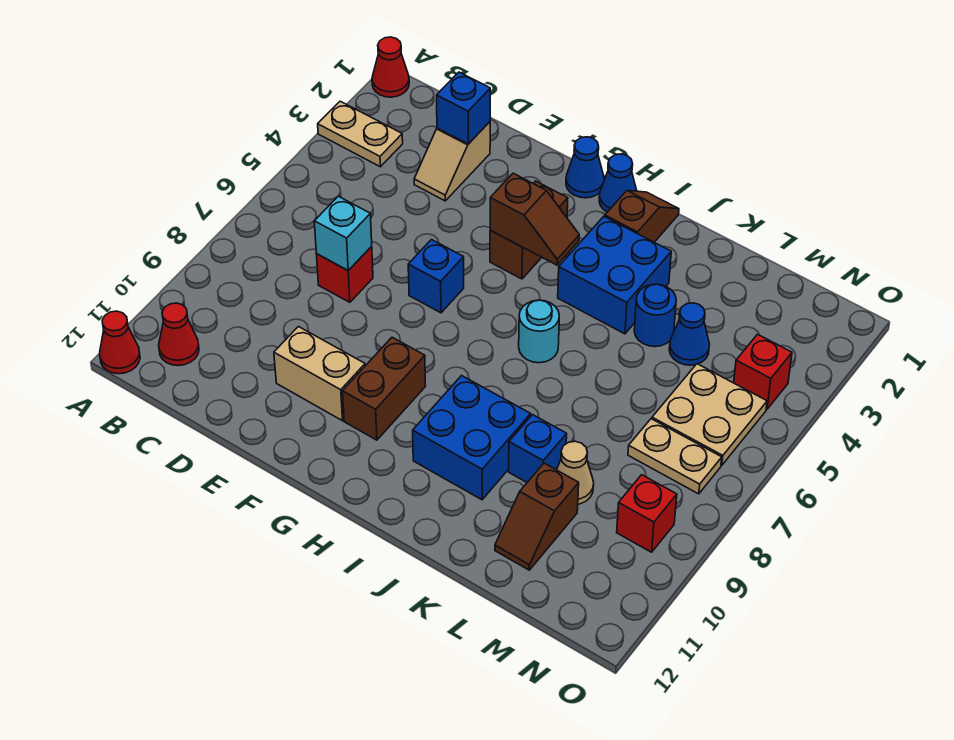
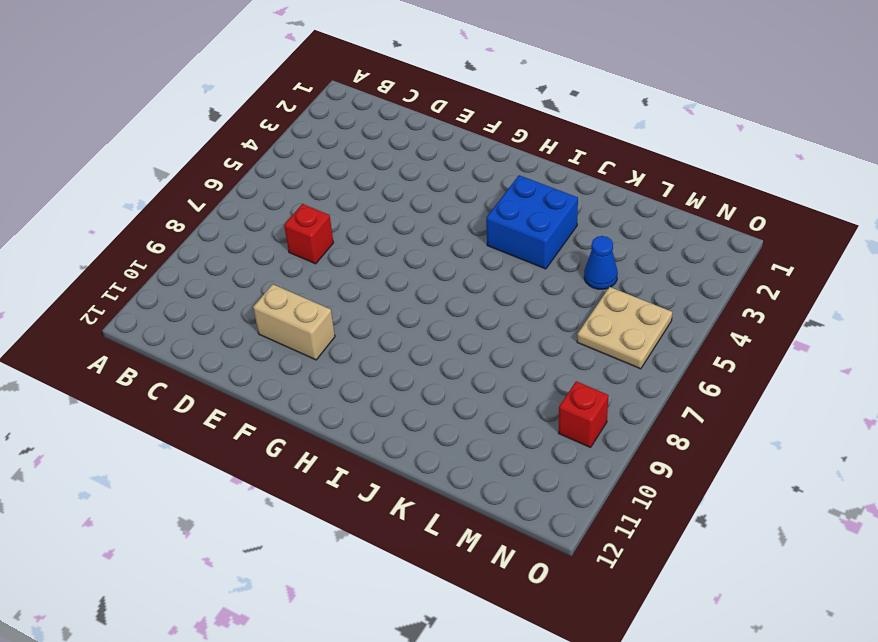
none -> red cone A1 level 1
none -> tan plate A3:B3 level 1
none -> red cone A12 level 1

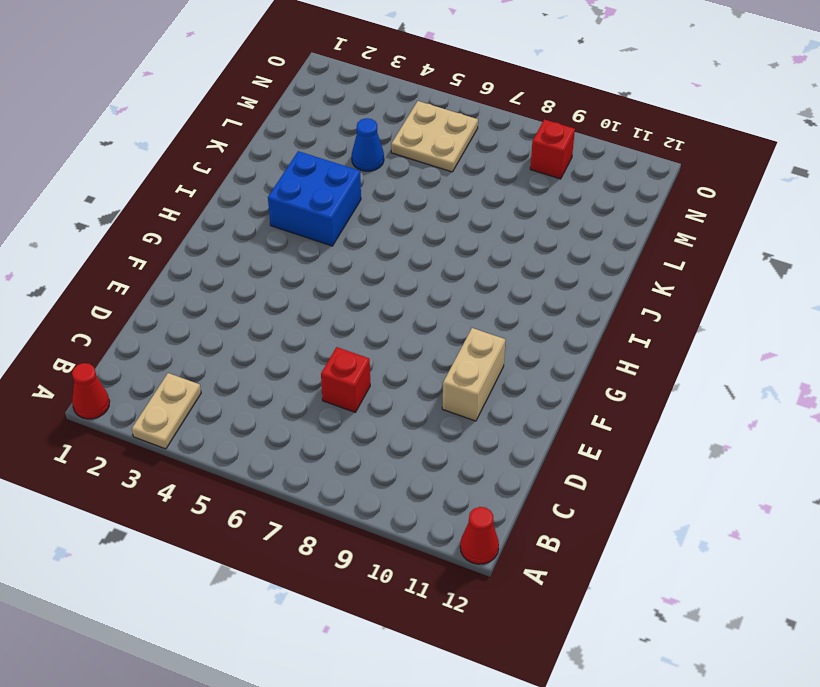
none -> red cone B11 level 1
none -> tan slope D2:D3 level 1 top 2
none -> blue brick F6 level 1

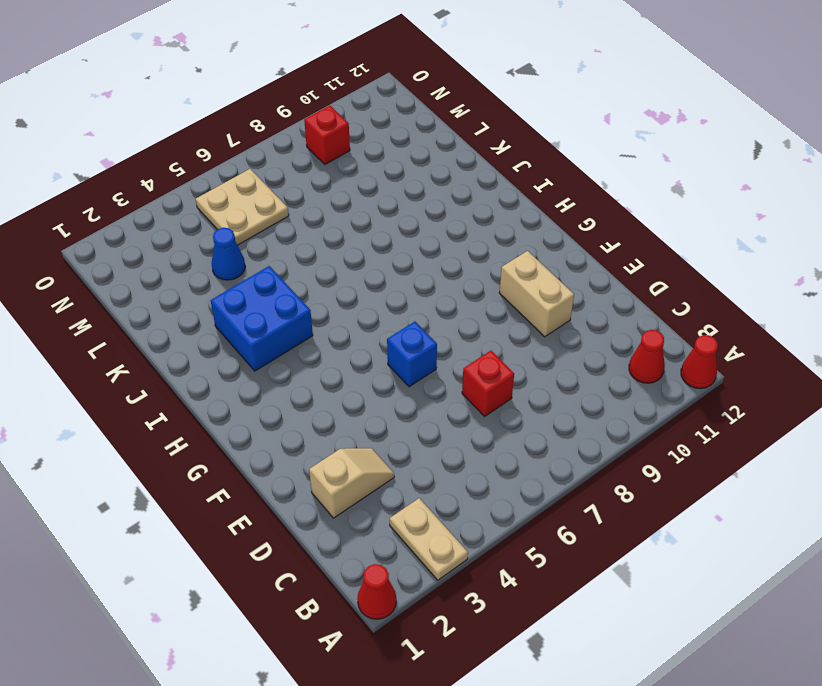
none -> blue cone G1 level 1
none -> brown brick G3:G4 level 1
none -> brown brick G9:G10 level 1

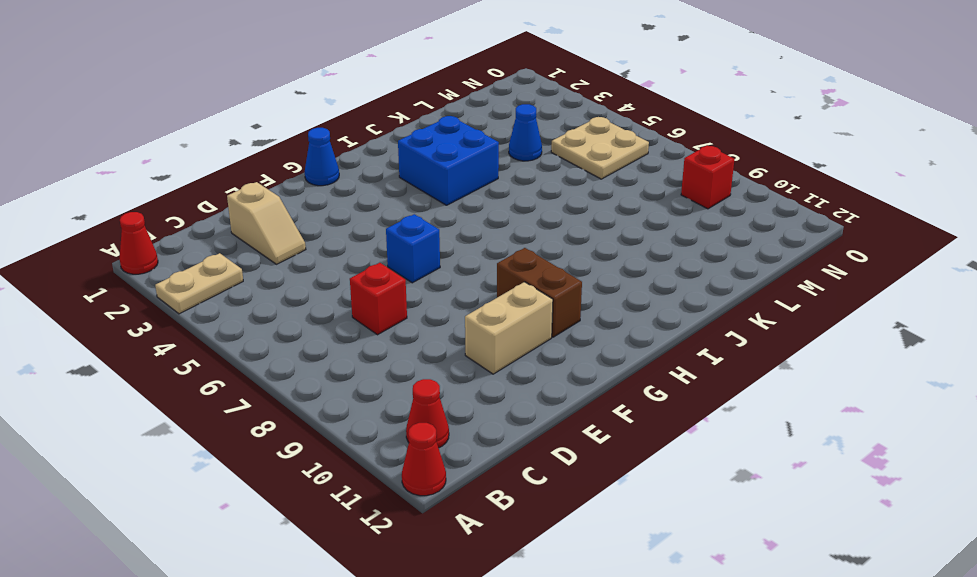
none -> brown brick G3:G4 level 1
none -> blue cone H1 level 1
none -> brown slope I1:I2 level 1 top 2

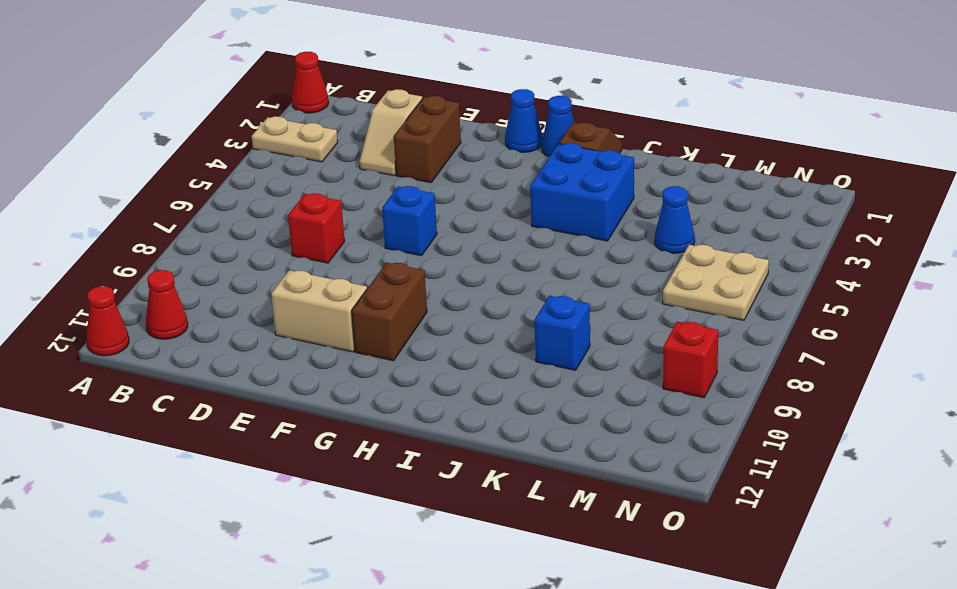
brown brick E2:E3 level 1 -> brown brick G3:G4 level 1
none -> cyan round brick I6 level 1
none -> blue brick I9:J10 level 1
none -> blue round brick K4 level 1

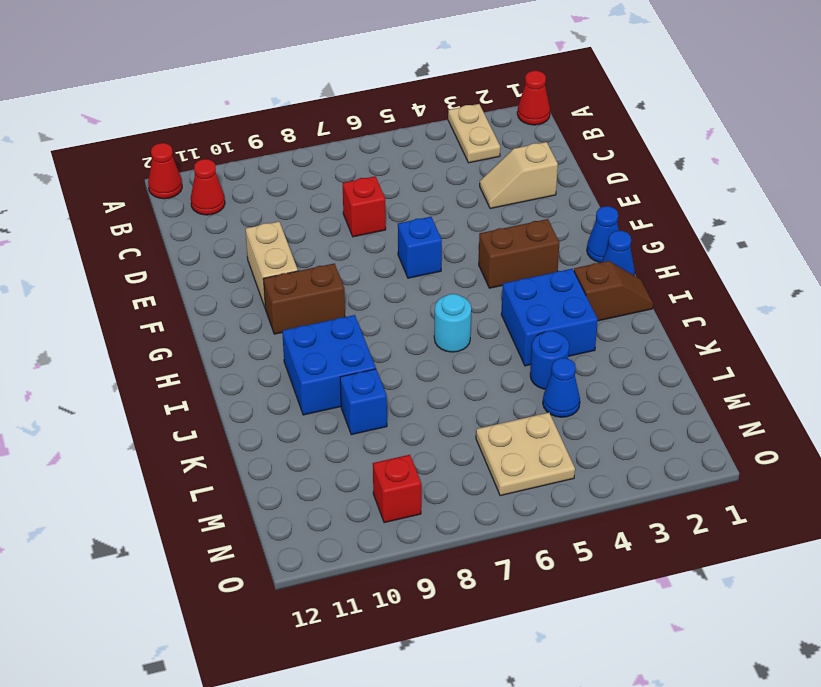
none -> tan cone L9 level 1
none -> brown slope L10:L11 level 1 top 10
none -> tan plate M7:N7 level 1

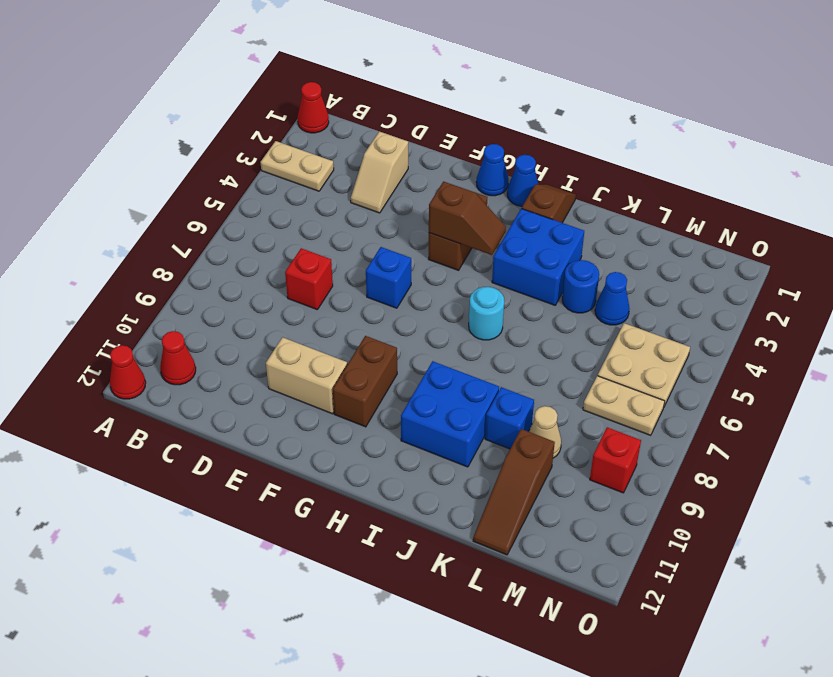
brown slope L10:L12 level 1 top 10 -> brown slope L10:L11 level 1 top 10
none -> red brick N4 level 1
none -> blue brick D2 level 2
none -> cyan brick D7 level 2

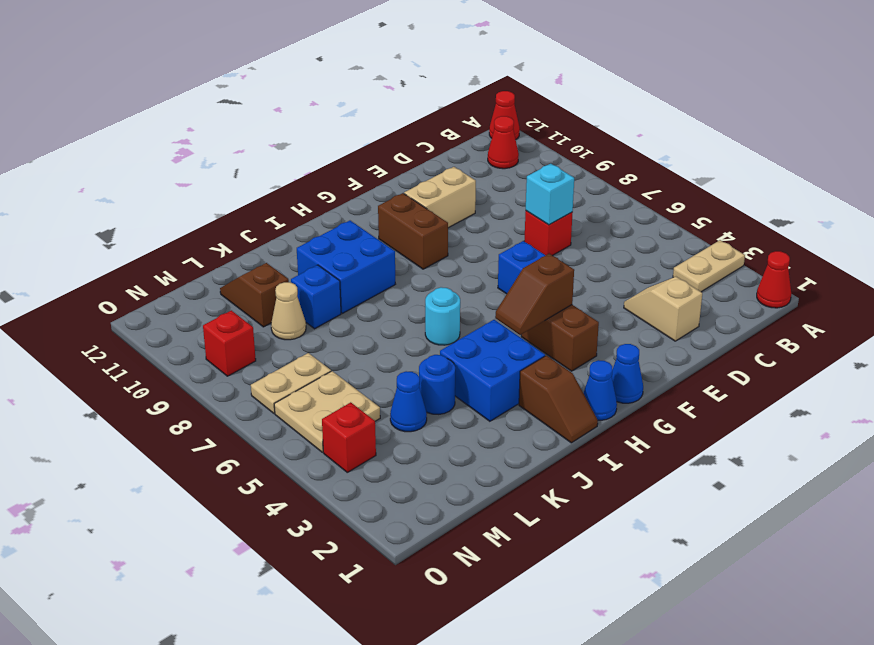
none -> blue brick D2 level 2

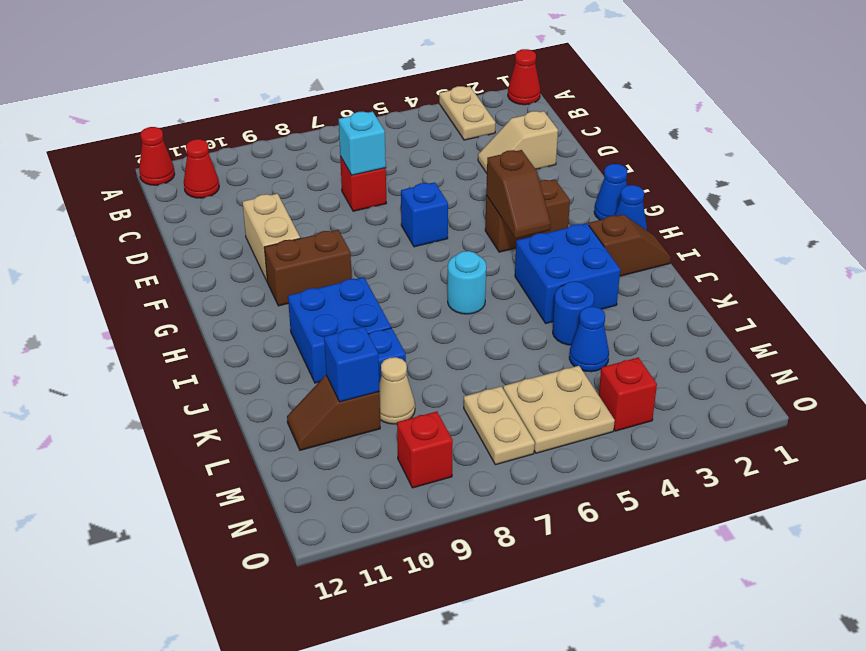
blue brick L10 level 2 -> blue brick D2 level 2

